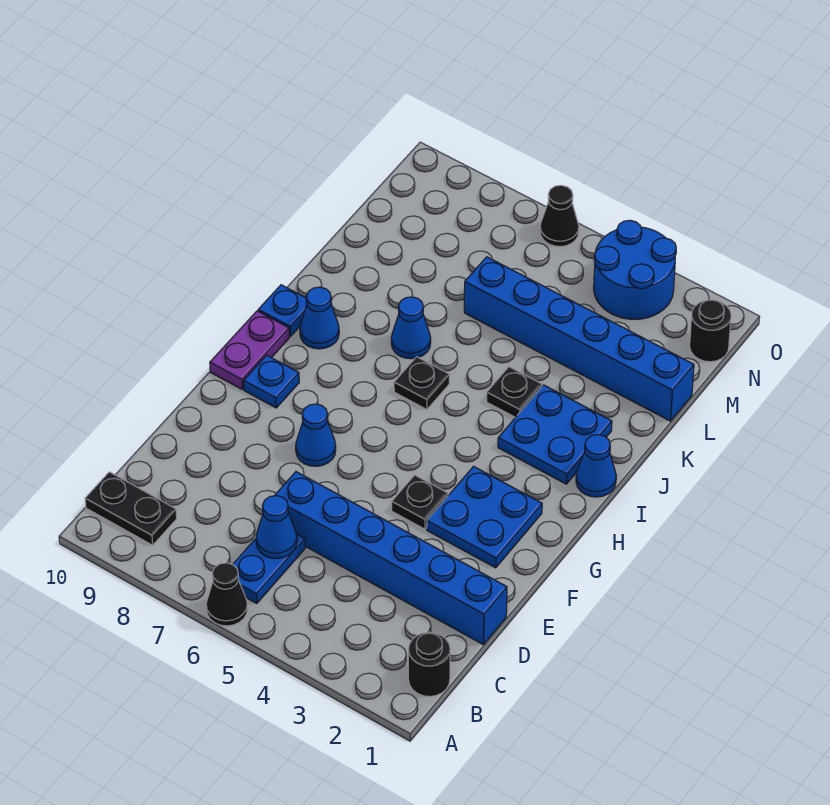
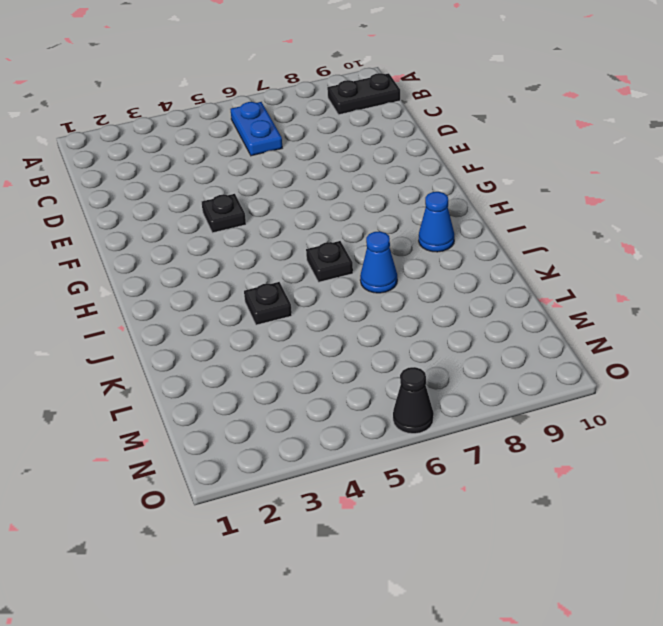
none -> black cone A6 level 1
none -> black round brick B1 level 1
none -> blue brick D1:D6 level 1

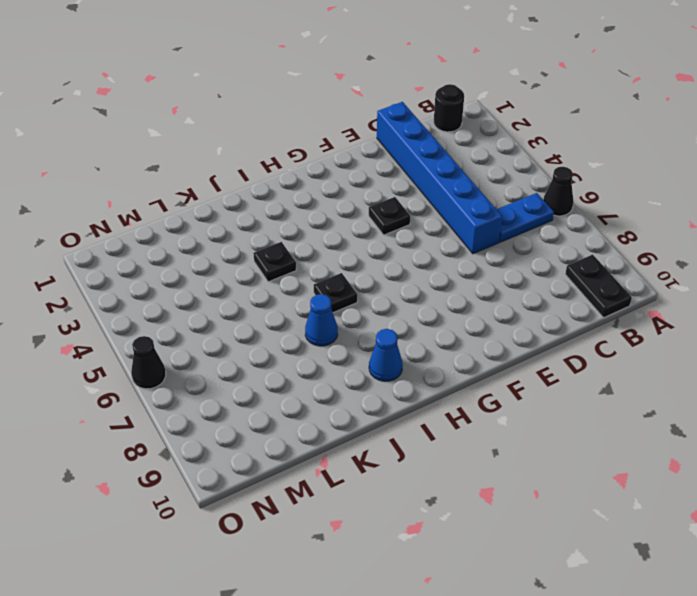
none -> blue plate F2:G3 level 1
none -> blue cone F7 level 1
none -> blue plate G9 level 1

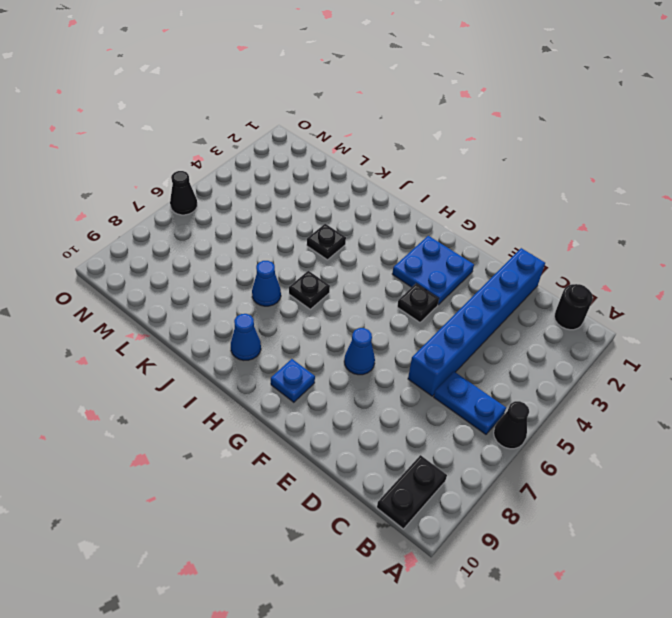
none -> purple plate G10:H10 level 1
none -> blue cone I1 level 1
none -> blue plate I2:J3 level 1

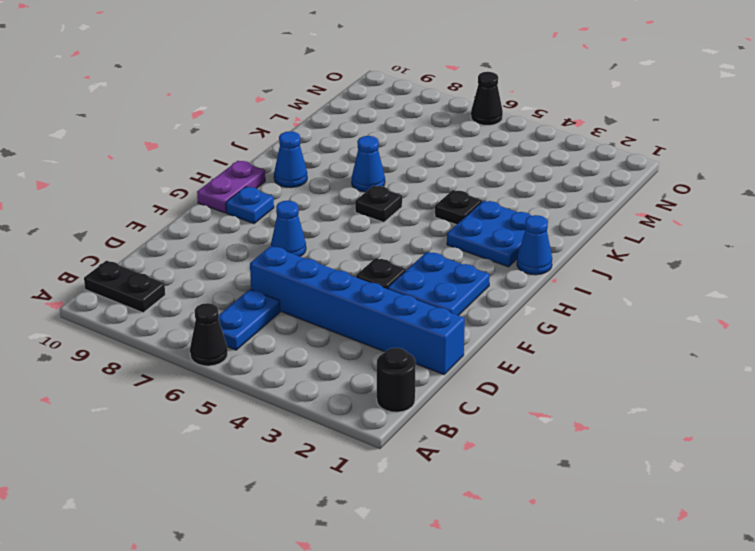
none -> blue plate I10 level 1
none -> blue brick L1:L6 level 1
none -> black round brick N1 level 1

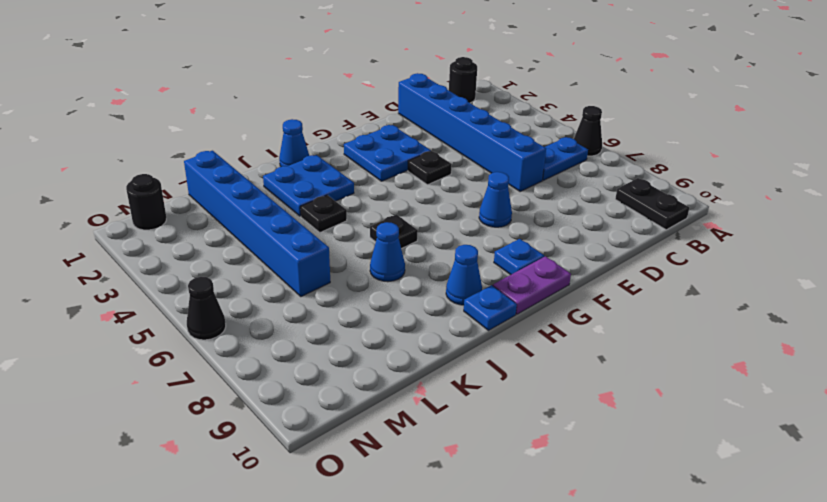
none -> blue round brick N3:O4 level 1
none -> blue cone C6 level 2

